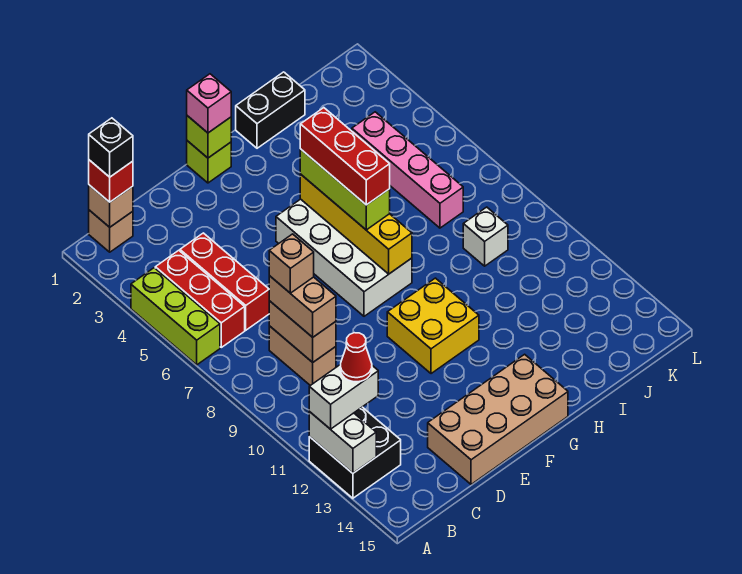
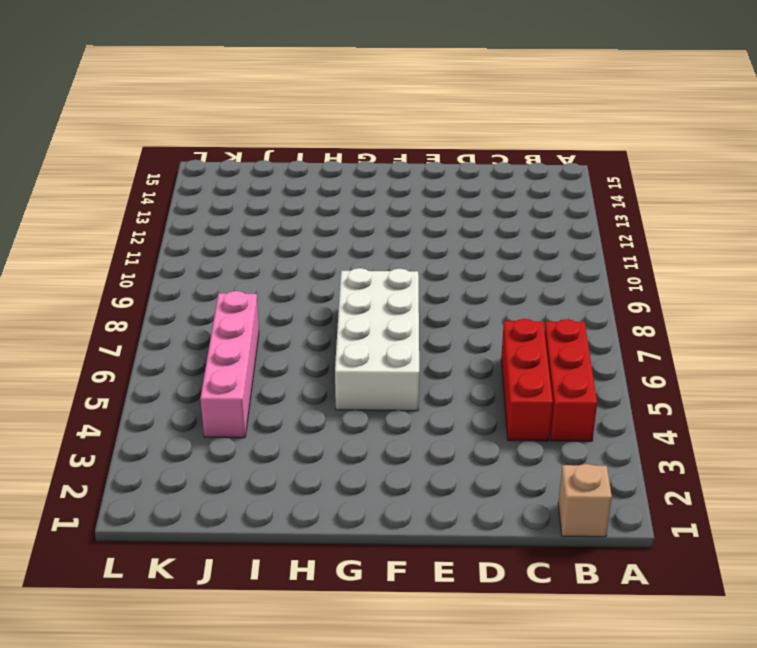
none -> lime brick A4:A6 level 1
none -> black brick A12:B13 level 1
none -> tan brick C8:C9 level 1

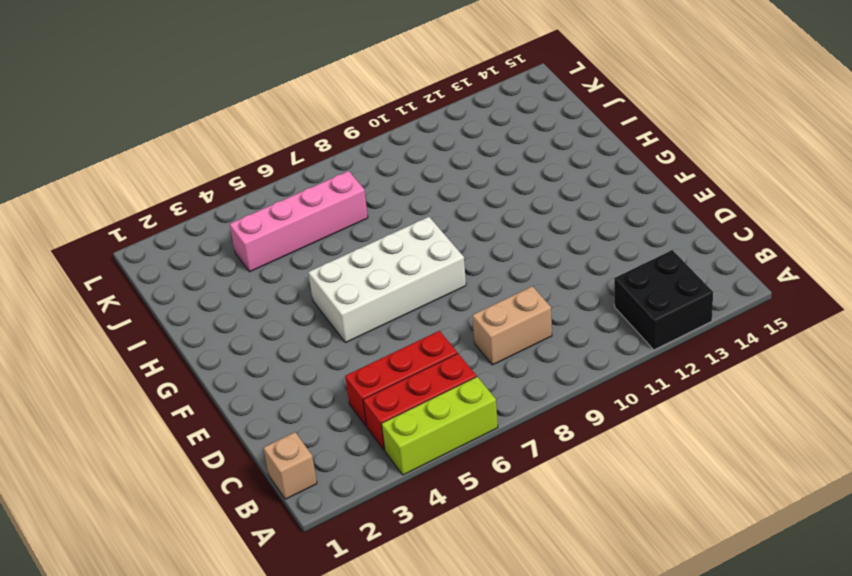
none -> tan brick D14:G15 level 1
none -> lime brick F1 level 1
none -> yellow brick F10:G11 level 1

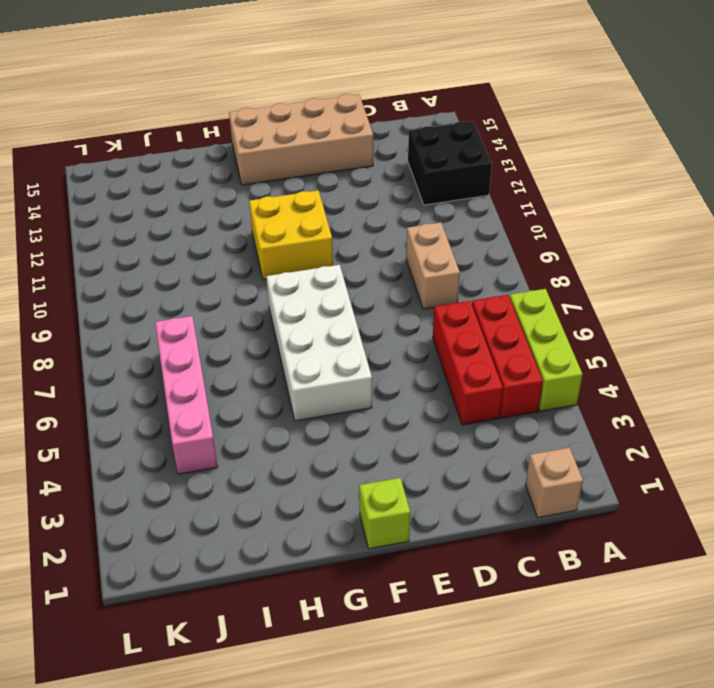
none -> black brick H1:I1 level 1
none -> white brick J9 level 1
none -> white brick A12:A13 level 2

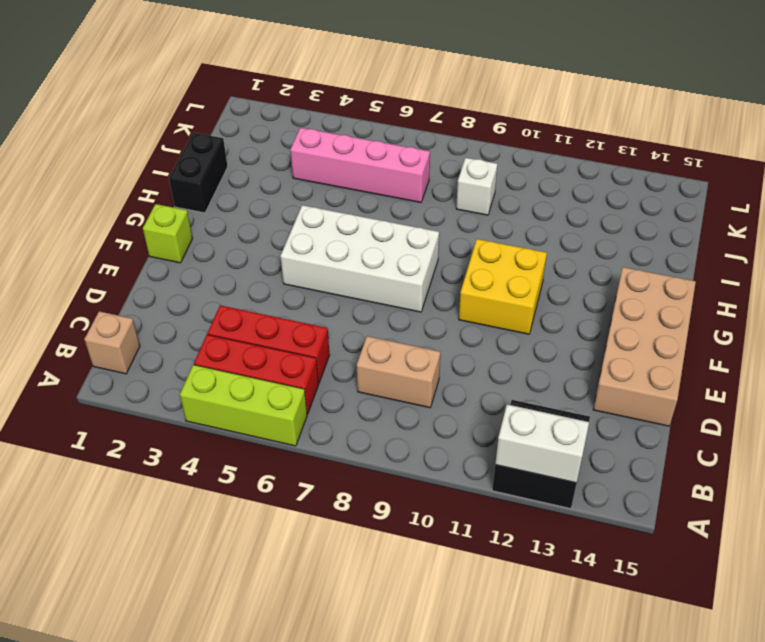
none -> tan brick B1 level 2
none -> tan brick C8:C9 level 2
none -> lime brick F1 level 2

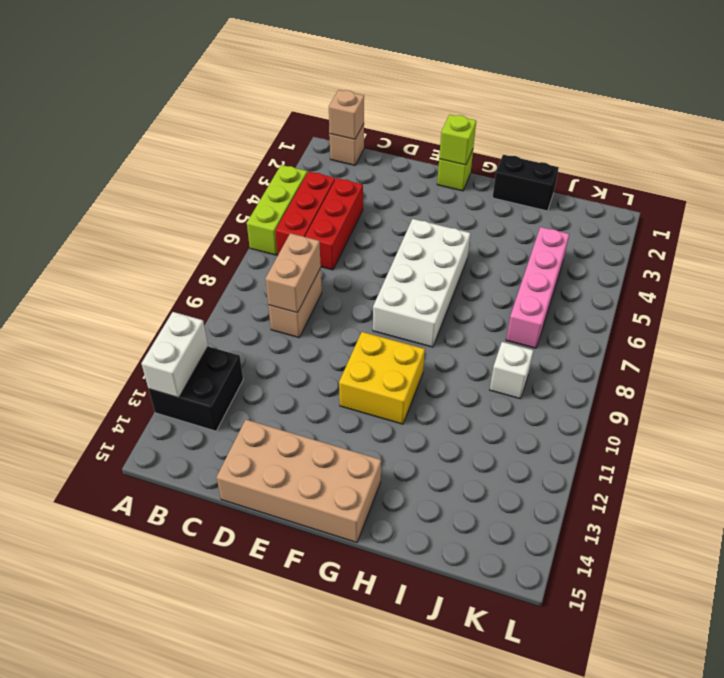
none -> yellow brick G5:G8 level 2
none -> white brick A12:B12 level 3
none -> red brick B1 level 3

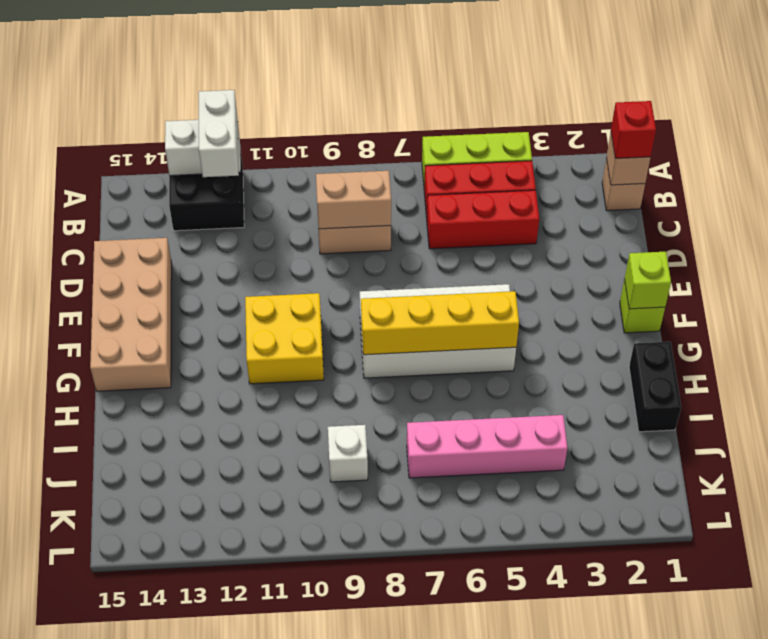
none -> tan brick C8:C9 level 3
none -> pink brick F1 level 3
none -> lime brick G5:G7 level 3

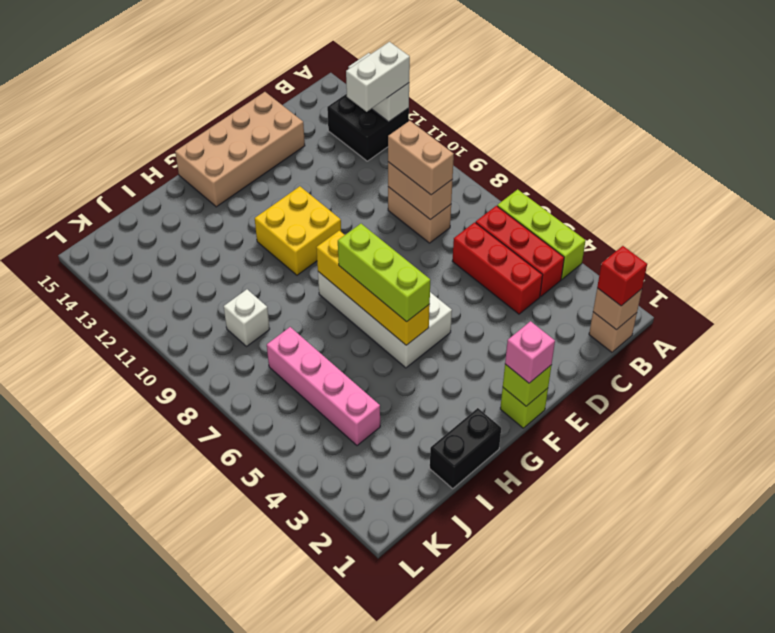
none -> black brick B1 level 4
none -> red cone B12 level 4
none -> tan brick C8 level 4

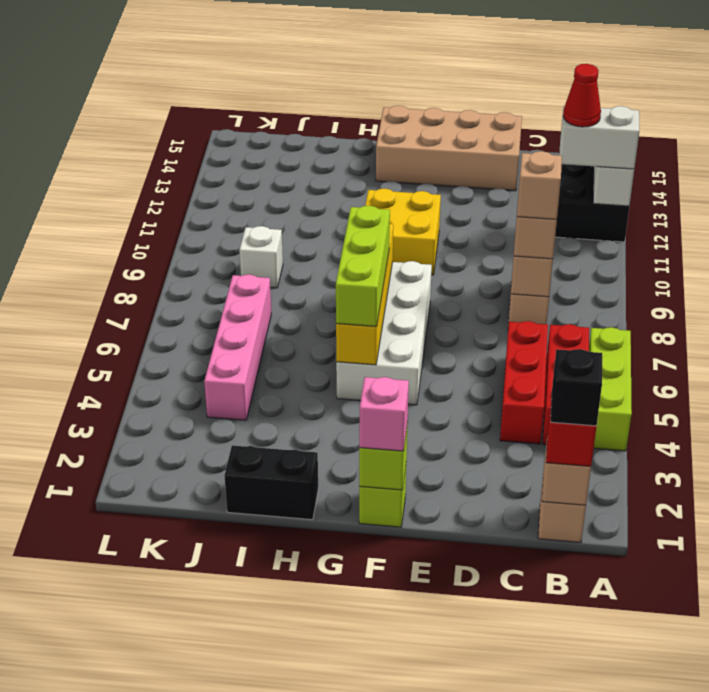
none -> red brick G5:G7 level 4

